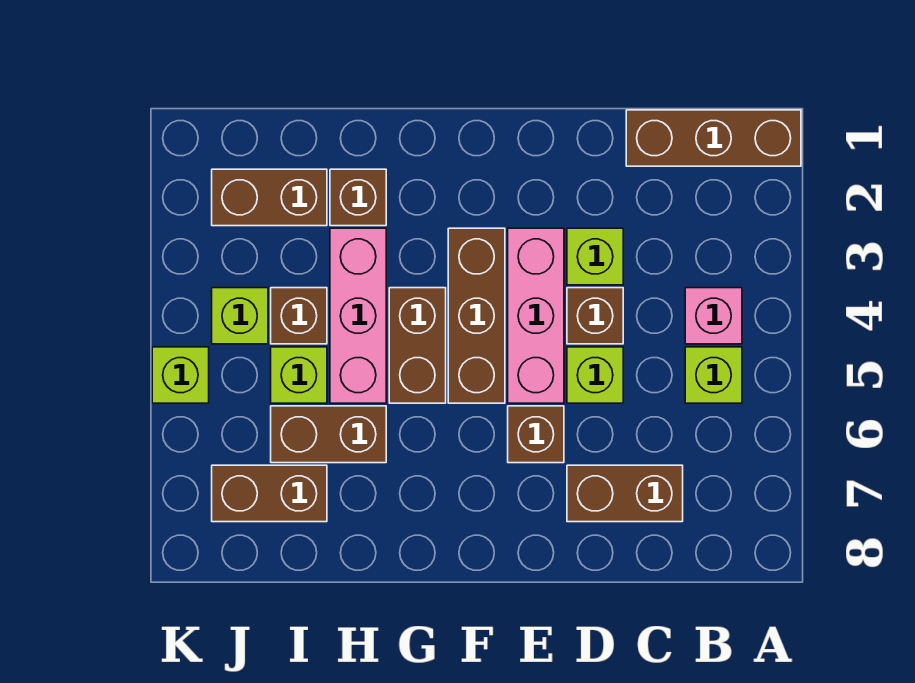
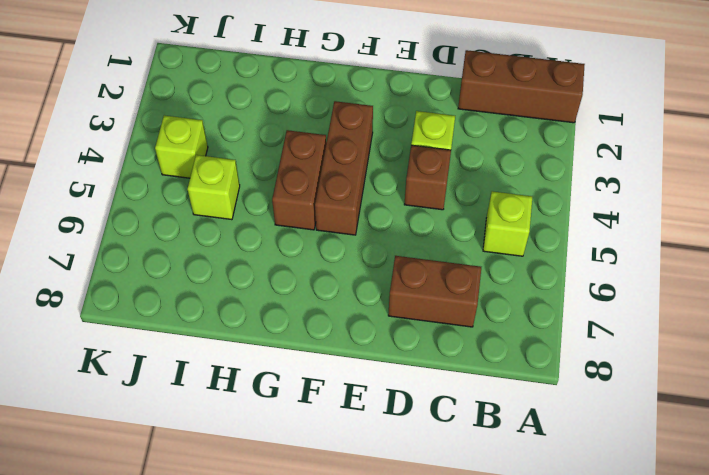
none -> pink brick B4 level 1
none -> lime brick D5 level 1
none -> pink brick E3:E5 level 1

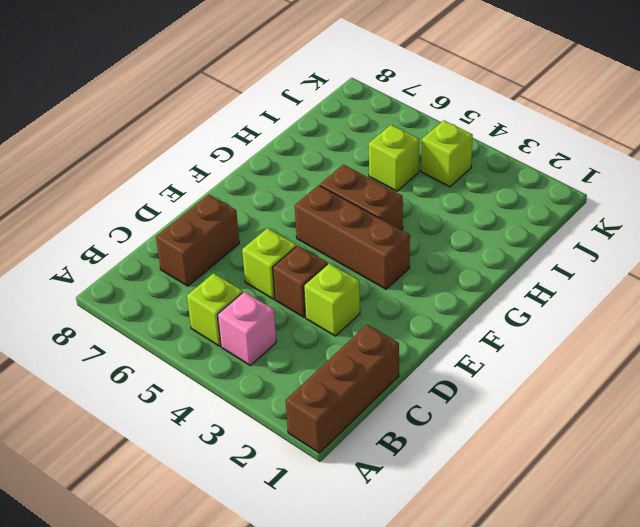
none -> pink brick E3:E5 level 1
none -> brown brick E6 level 1
none -> brown brick H2 level 1

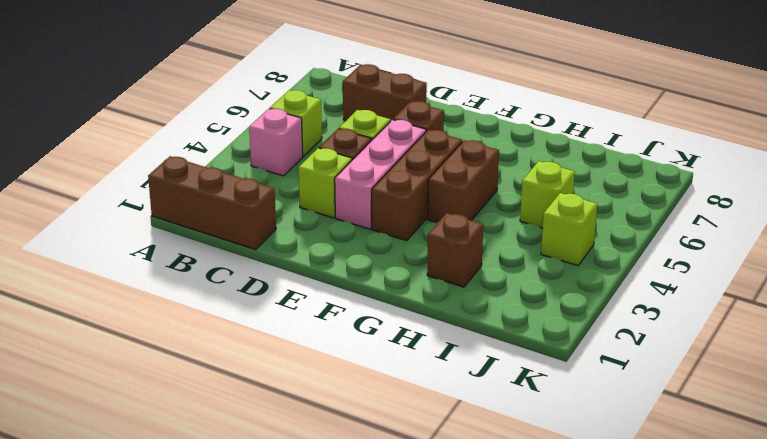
none -> pink brick H3:H5 level 1
none -> brown brick H6:I6 level 1
none -> brown brick I2:J2 level 1

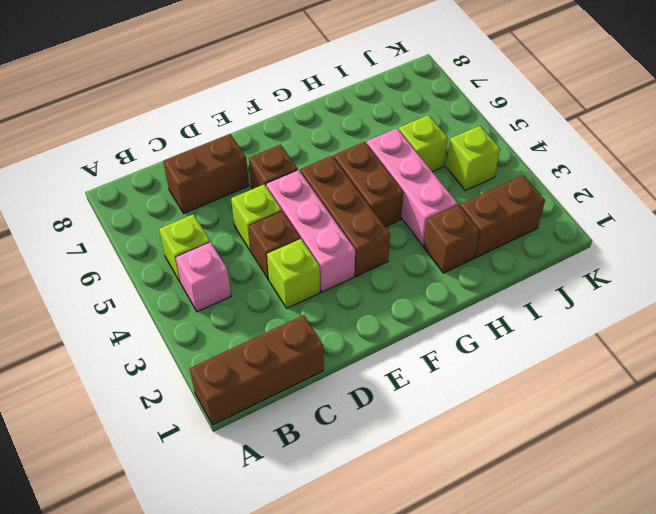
none -> brown brick H6:I6 level 1
none -> brown brick I4 level 1
none -> brown brick I7:J7 level 1

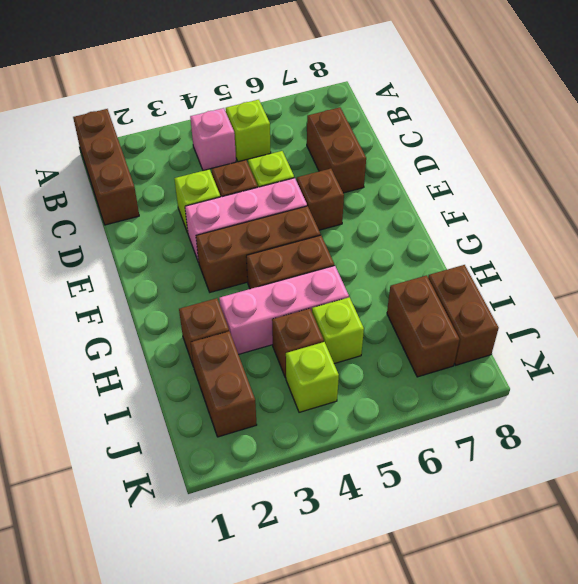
brown brick I8:J8 level 1 -> brown brick H6:I6 level 1
none -> lime brick K5 level 1

